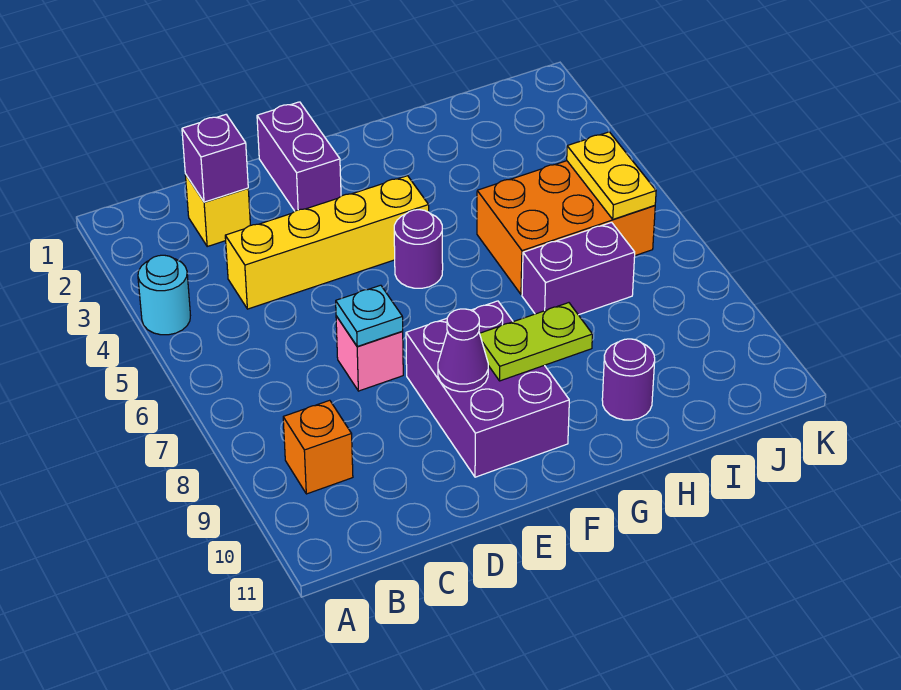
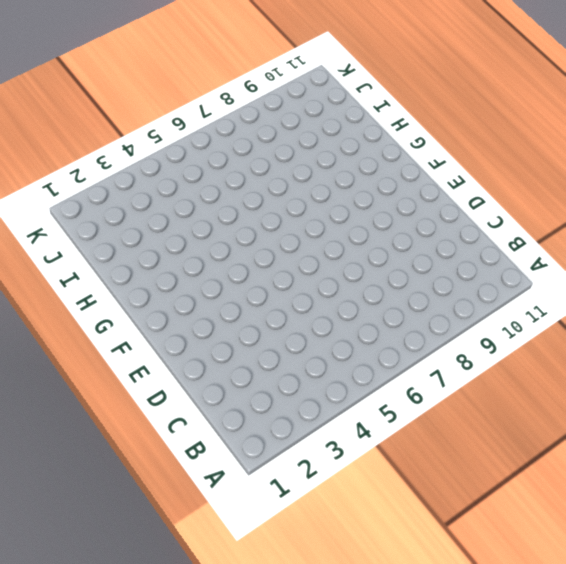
none -> cyan round brick A4 level 1
none -> orange brick B9 level 1
none -> yellow brick C2 level 1

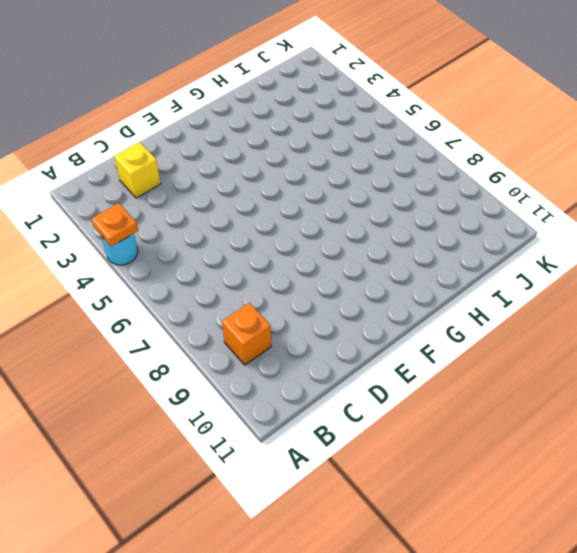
orange plate A4 level 2 -> none
none -> yellow brick C4:F4 level 1
none -> pink brick D7 level 1
none -> purple brick E1:E2 level 1

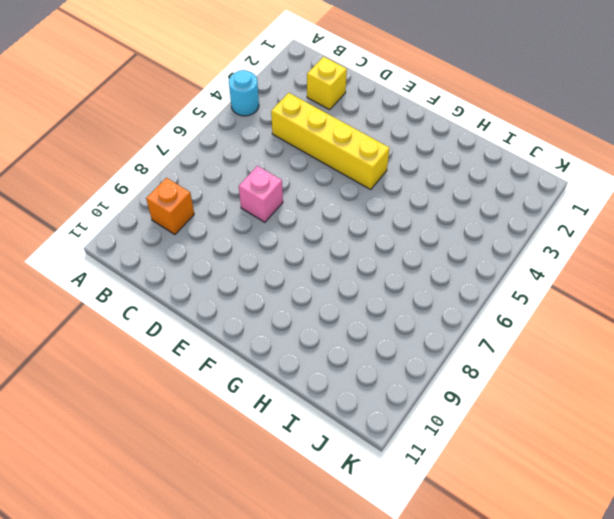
none -> purple brick E1:E2 level 1
none -> purple brick E8:F10 level 1
none -> purple round brick F5 level 1

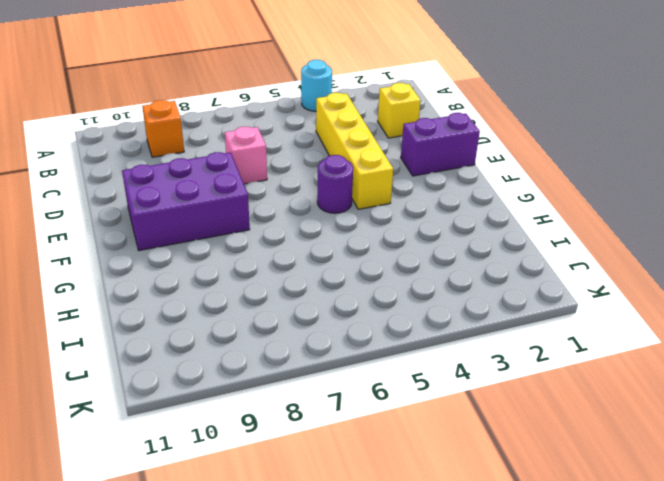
none -> orange brick H5:J6 level 1
none -> purple brick H7:I7 level 1
none -> purple round brick H10 level 1

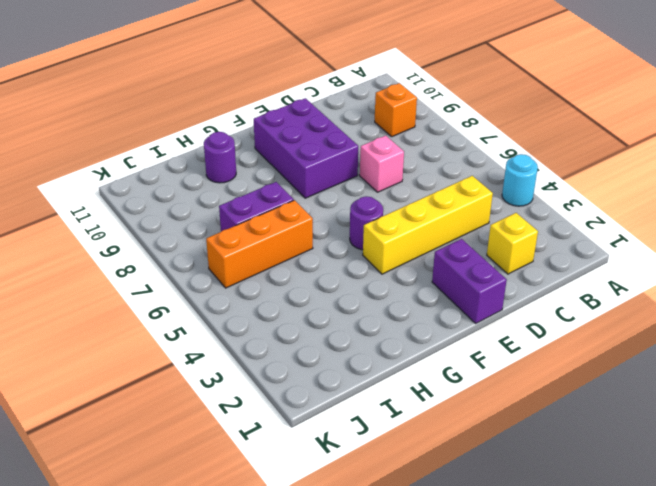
orange brick H6:J6 level 1 -> orange brick H5:J6 level 1
none -> purple brick C2 level 2
none -> cyan plate D7 level 2
none -> purple cone E9 level 2

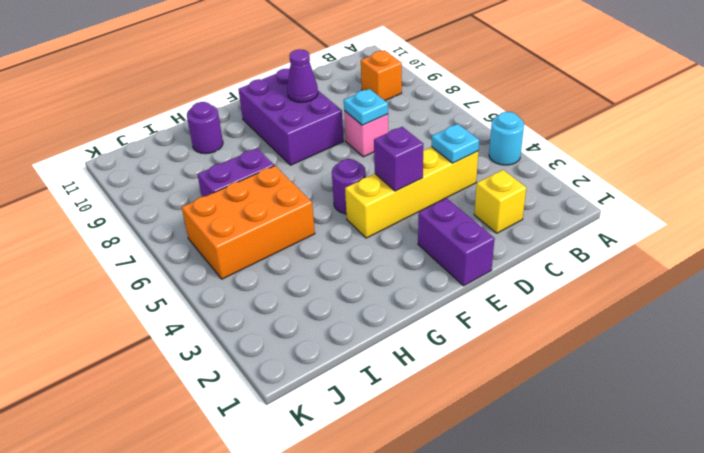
cyan plate C4 level 2 -> none
purple brick E4 level 2 -> purple brick C2 level 2
none -> lime plate F9:G9 level 2
none -> yellow plate J5:J6 level 2

